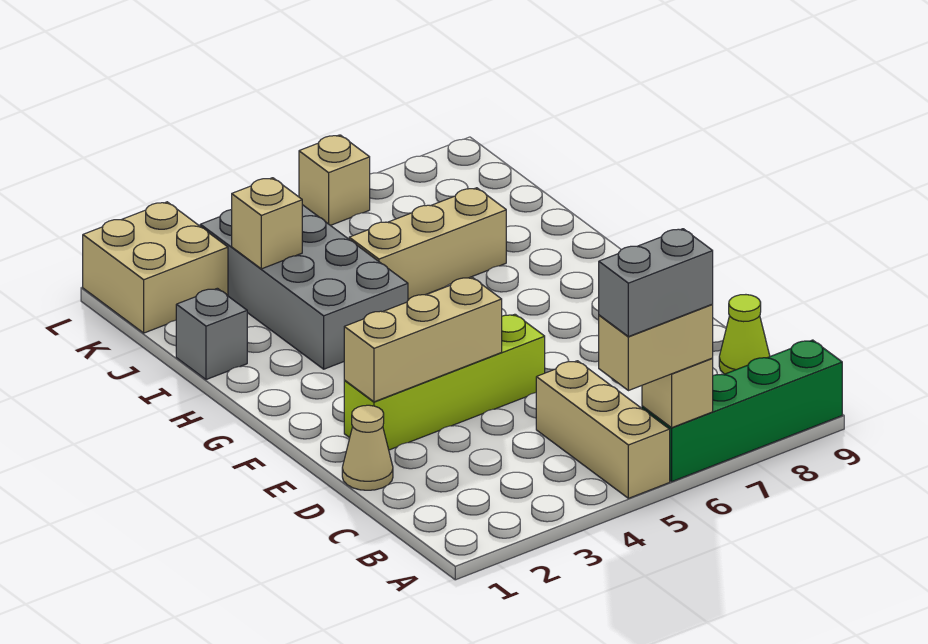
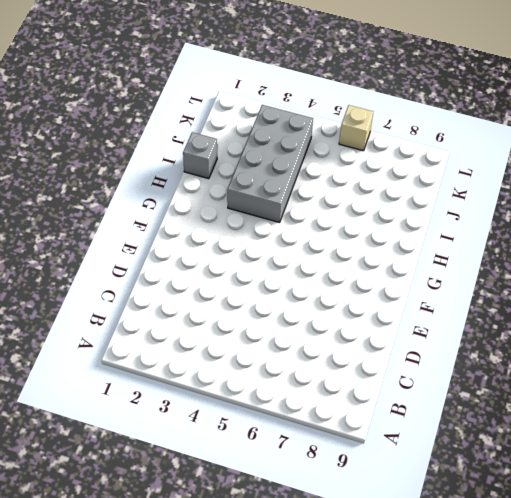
none -> tan brick A5:C5 level 1
none -> green brick A6:A9 level 1
none -> lime cone C9 level 1

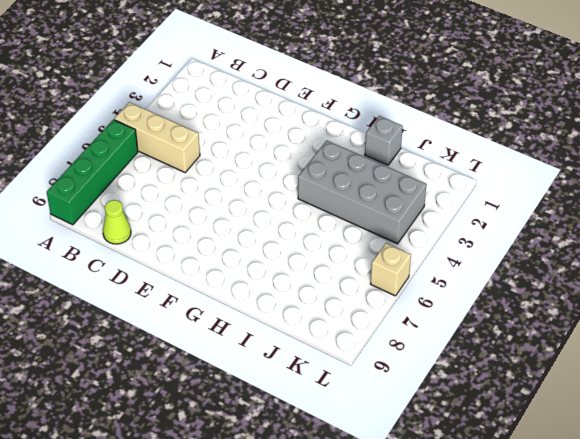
none -> tan cone D1 level 1
none -> lime brick E2:E5 level 1
none -> tan brick I5:I7 level 1

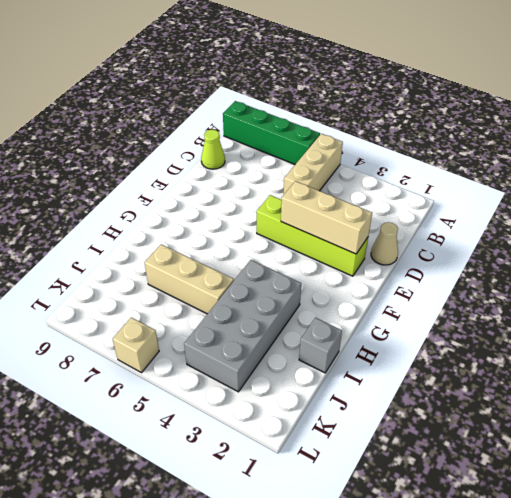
none -> tan brick K1:L2 level 1
none -> tan brick A6 level 2
none -> tan brick J3 level 2

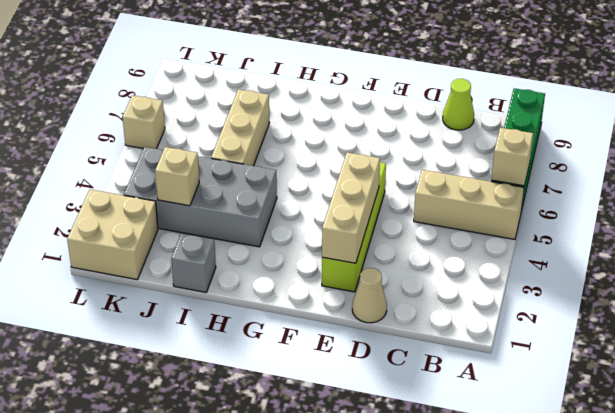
none -> tan brick A5:A6 level 3
none -> grey brick A5:A6 level 4

